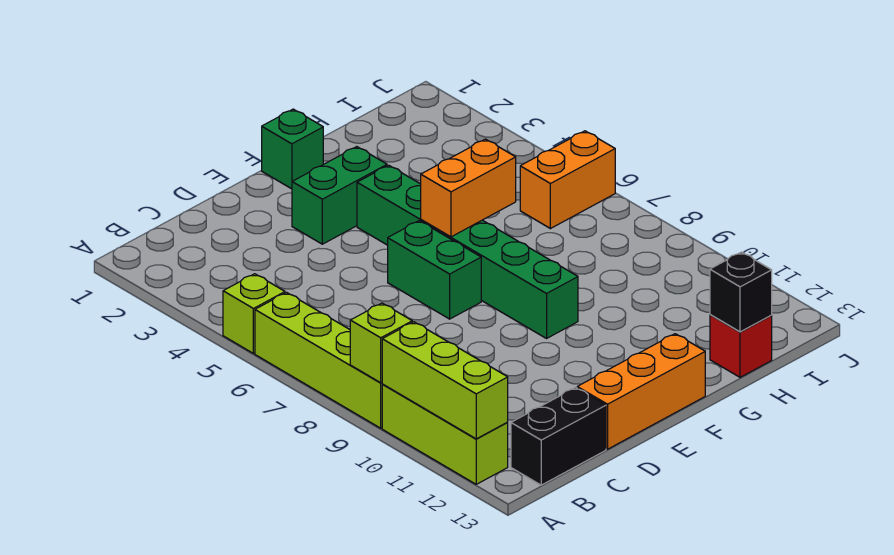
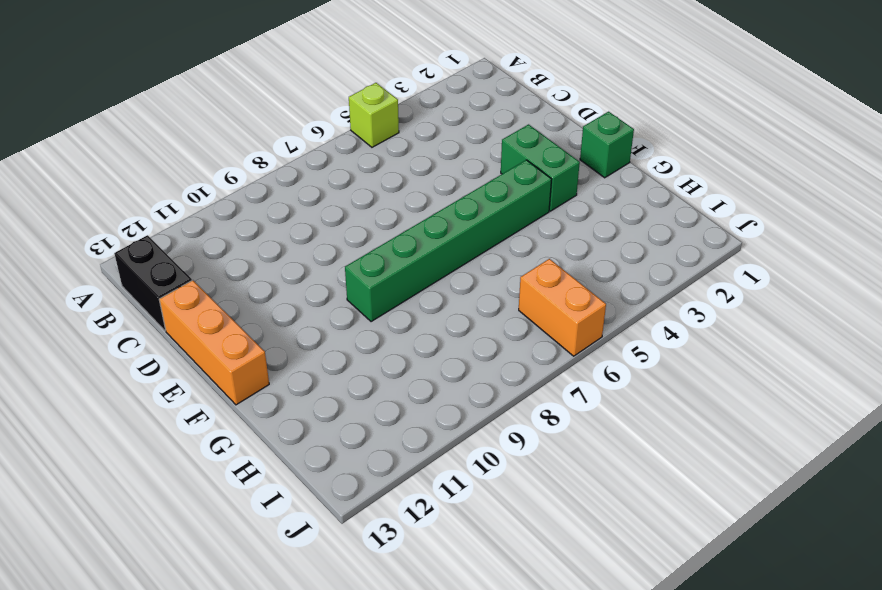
none -> lime brick A6:A9 level 1
none -> lime brick A10:A12 level 1
none -> green brick E6:E7 level 1

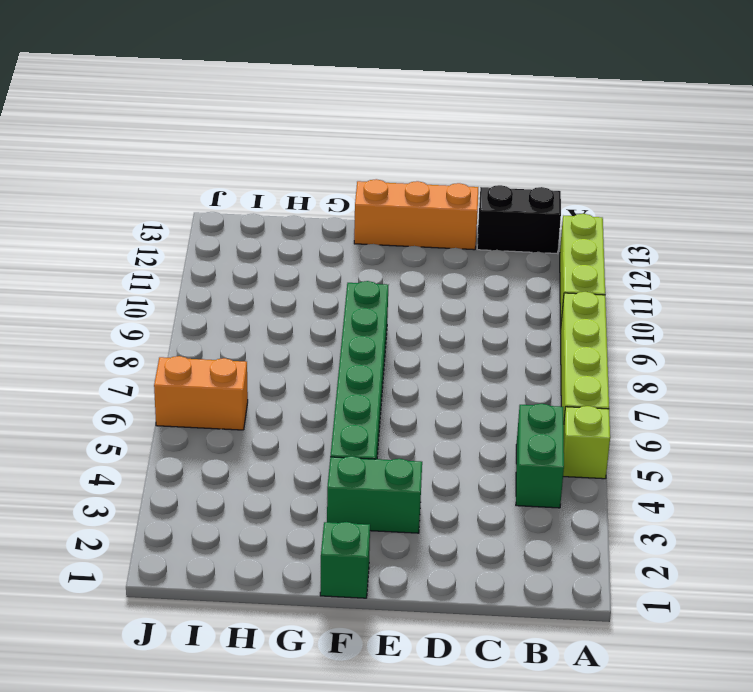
green brick B4:B5 level 1 -> green brick E6:E7 level 1
none -> red brick H13 level 1
none -> lime brick A9 level 2
none -> lime brick A10:A12 level 2

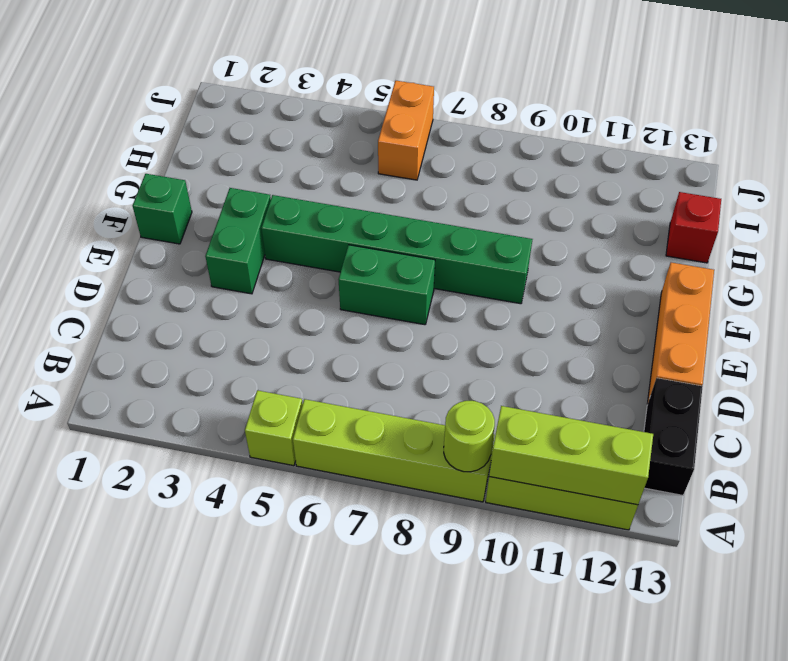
lime round brick A9 level 2 -> lime brick A9 level 2
none -> orange brick F6:G6 level 2
none -> black brick H13 level 2

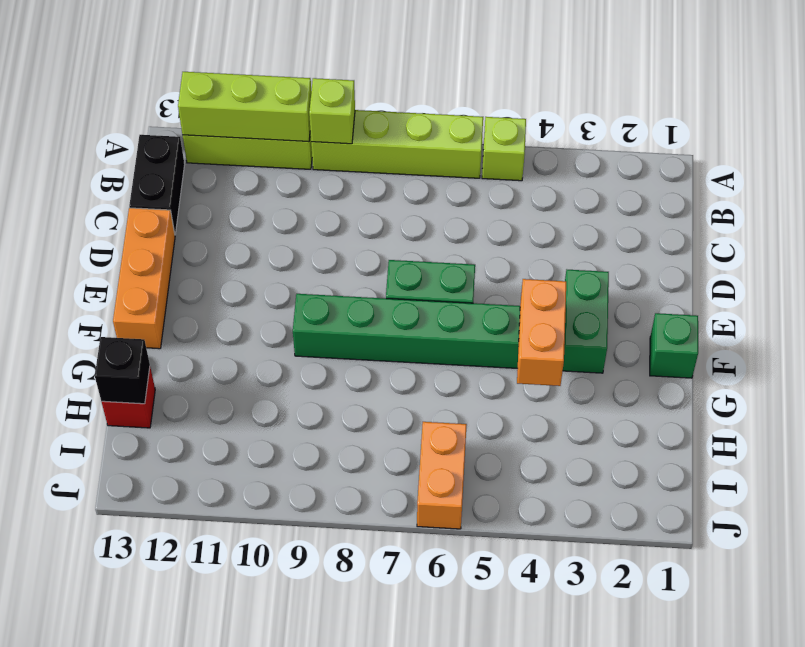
orange brick F4:G4 level 2 -> orange brick F6:G6 level 2

